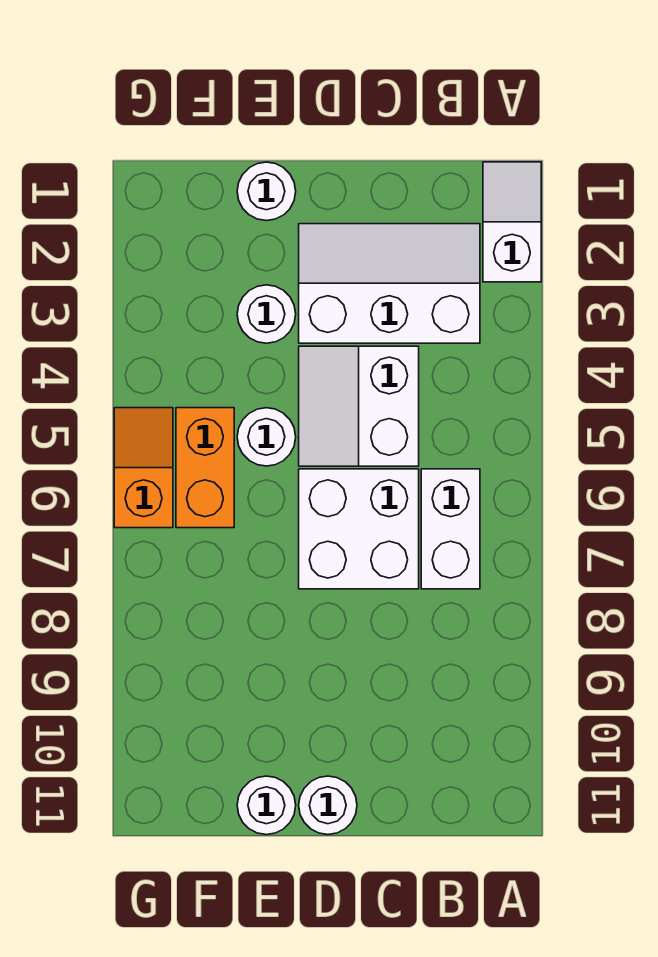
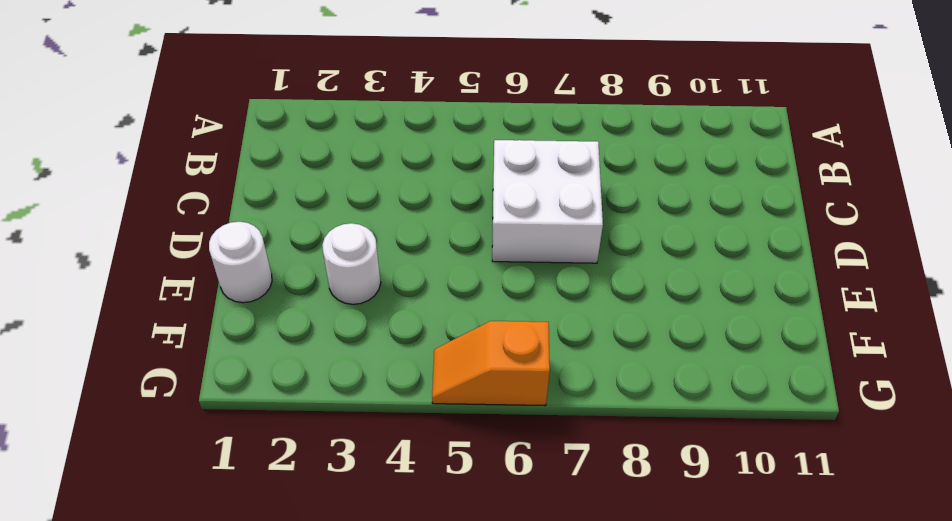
none -> white slope A1:A2 level 1 top 2
none -> white slope B2:D3 level 1 top 3
none -> white brick B6:B7 level 1

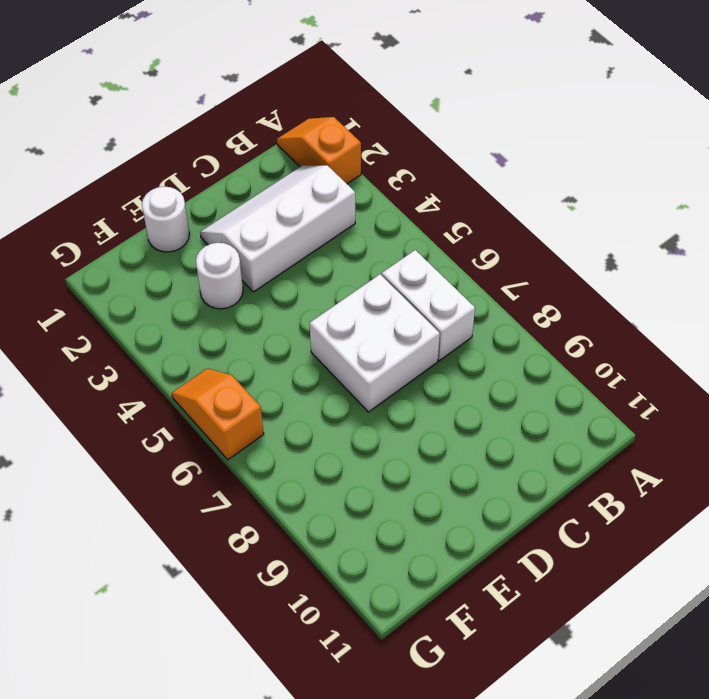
orange slope A1:A2 level 1 top 2 -> white slope A1:A2 level 1 top 2
none -> white slope C4:D5 level 1 top C
none -> white round brick D11 level 1
none -> white round brick E5 level 1

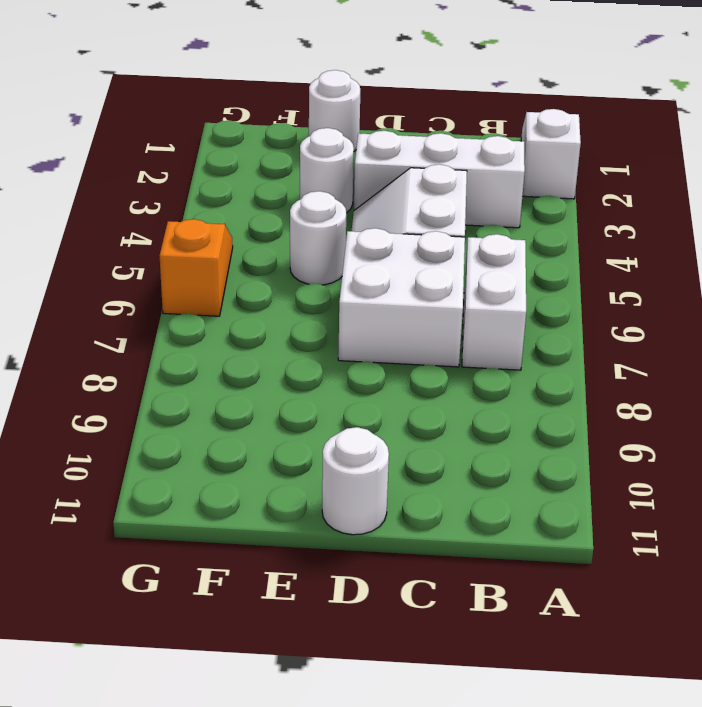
none -> white round brick E11 level 1
none -> orange brick F5:F6 level 1

